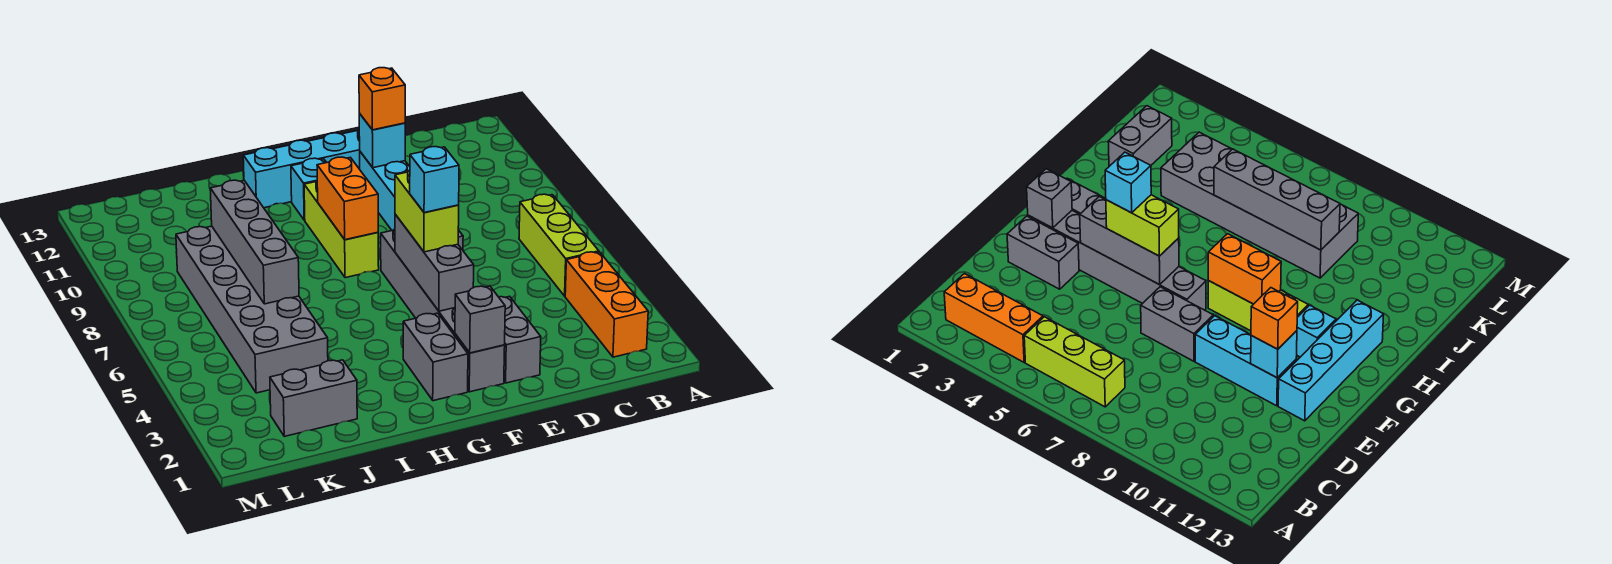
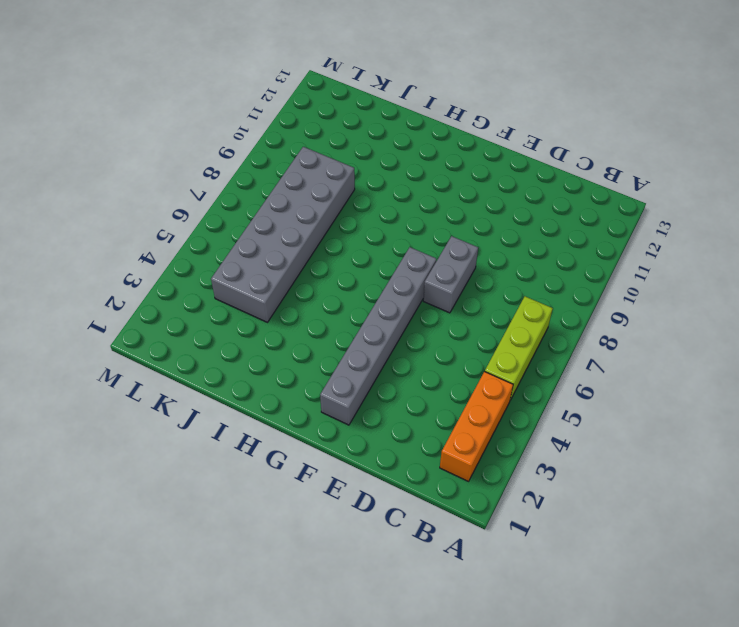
none -> grey brick E2:E3 level 1
none -> cyan brick E9:E11 level 1
none -> cyan brick E12:H12 level 1

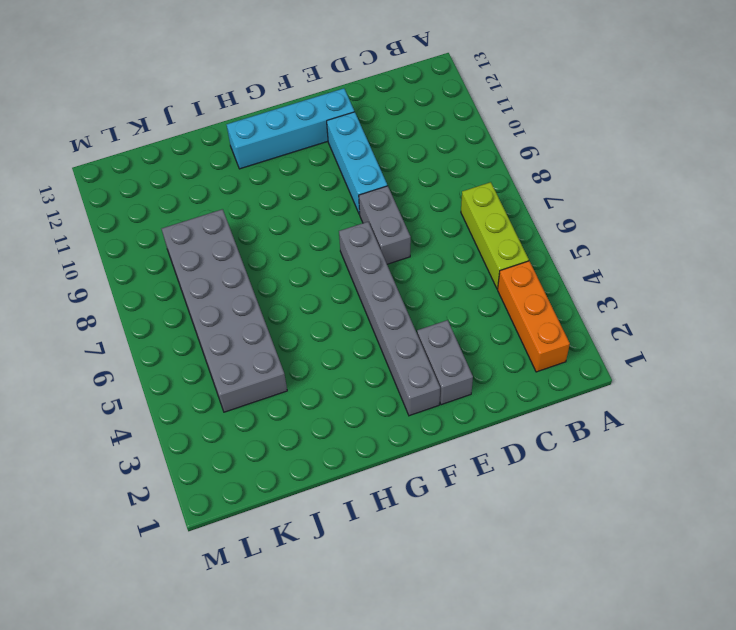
none -> grey brick G2:G3 level 1
none -> lime brick G8:G10 level 1
none -> cyan brick G11 level 1

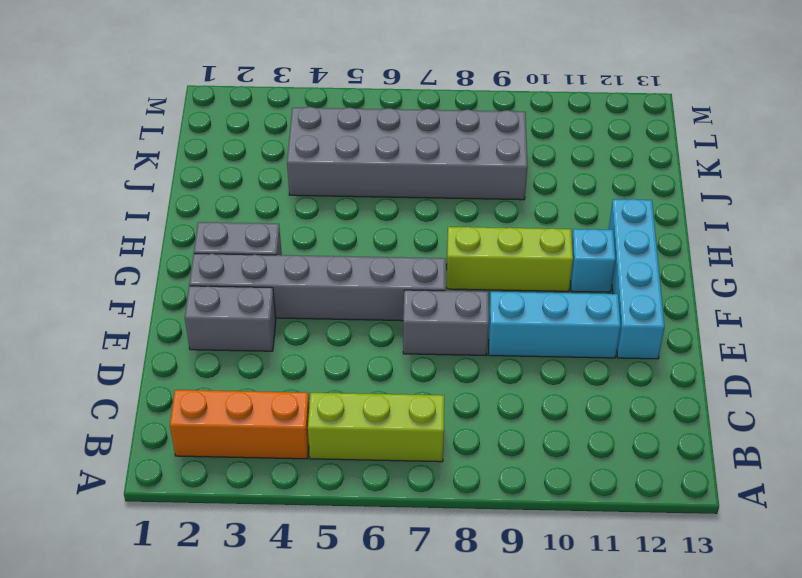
none -> grey brick J2:K2 level 1
none -> cyan brick E11 level 2
none -> grey brick F2 level 2

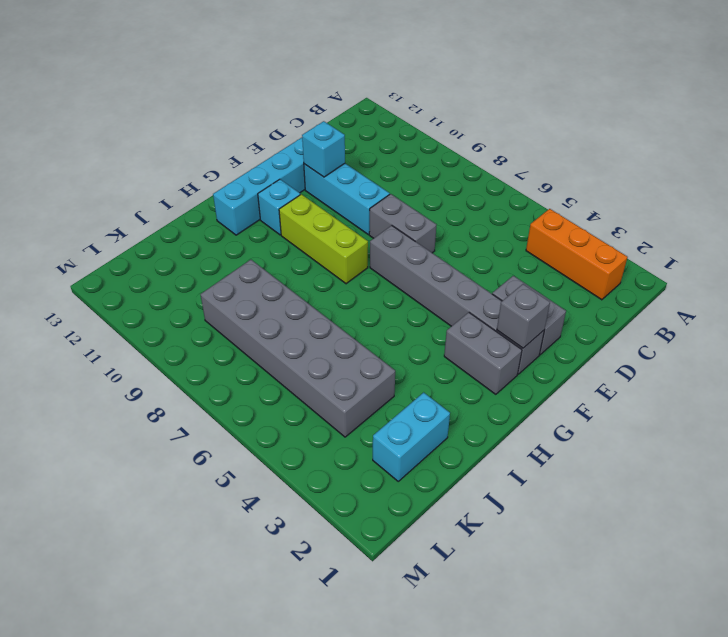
cyan brick J2:K2 level 1 -> grey brick J2:K2 level 1
none -> lime brick B5:B7 level 1
none -> grey brick F4:F6 level 2
none -> orange brick G8:G9 level 2

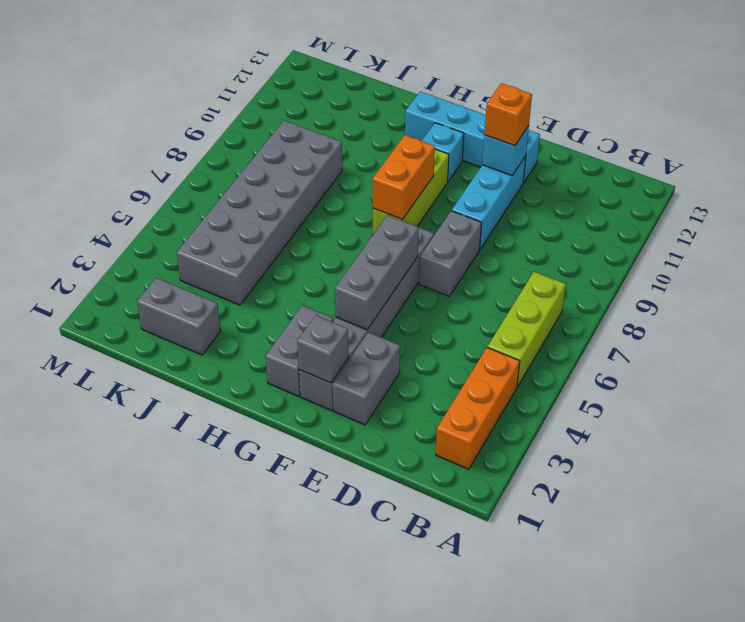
none -> grey brick J6:J9 level 2
none -> lime brick F5:F6 level 3
none -> cyan brick F5 level 4

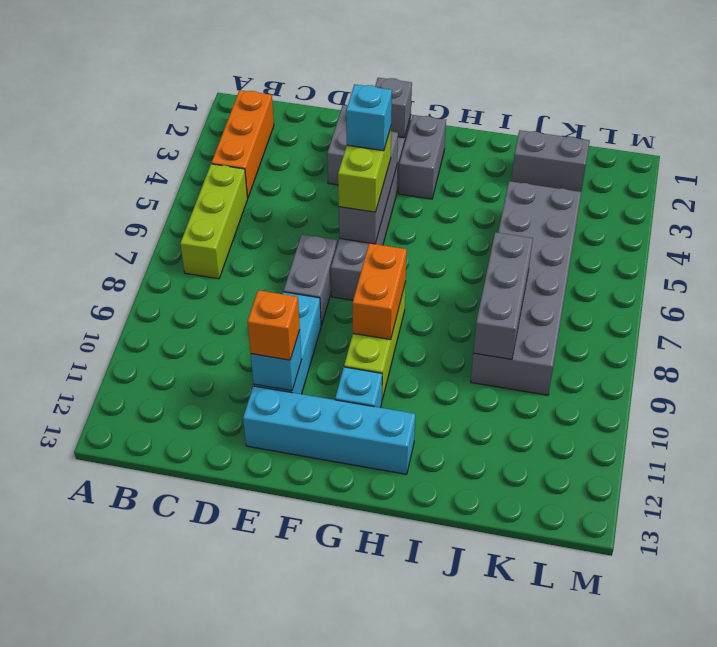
grey brick J7:J9 level 2 -> grey brick J6:J9 level 2

